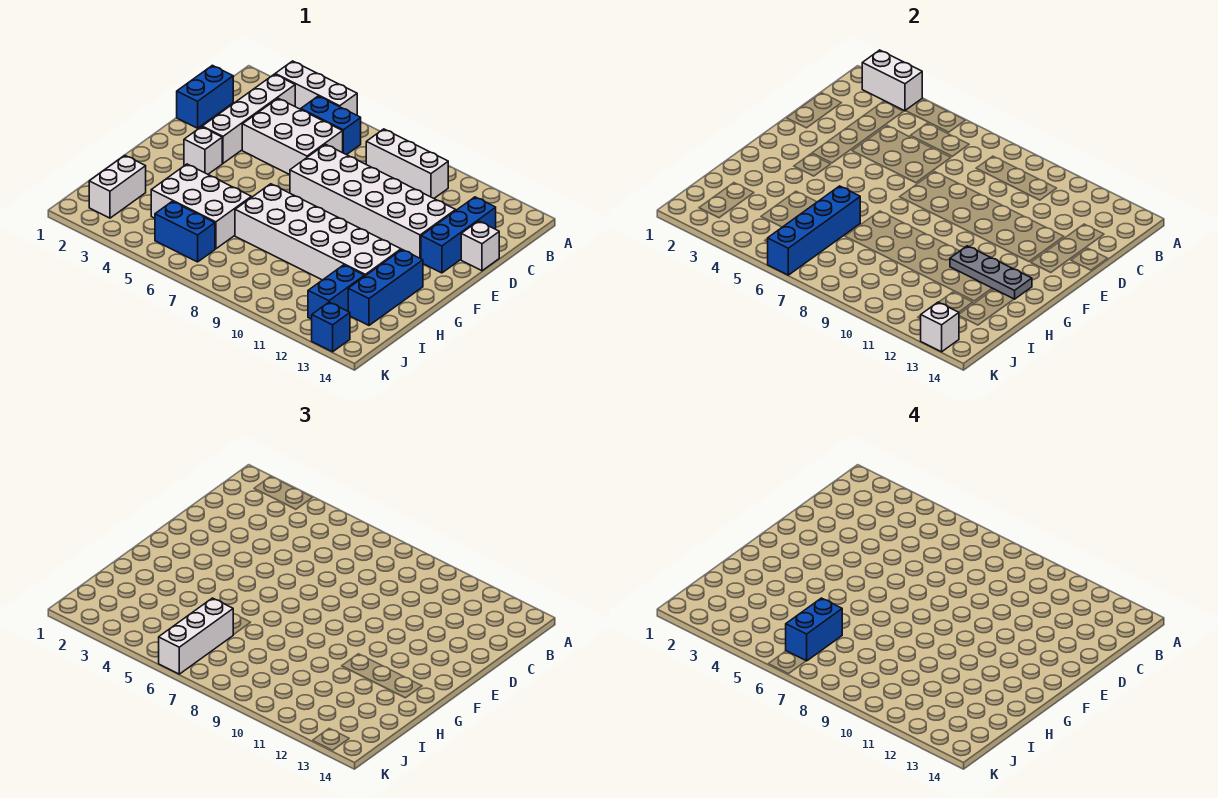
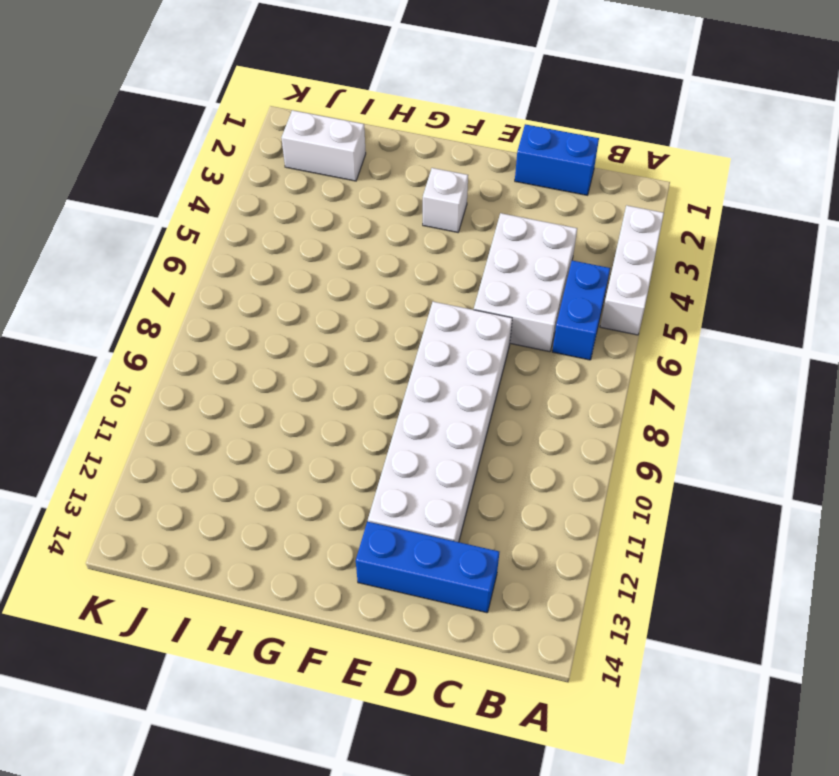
none -> white brick B3:E3 level 1
none -> white brick B8:B10 level 1
none -> white brick D14 level 1

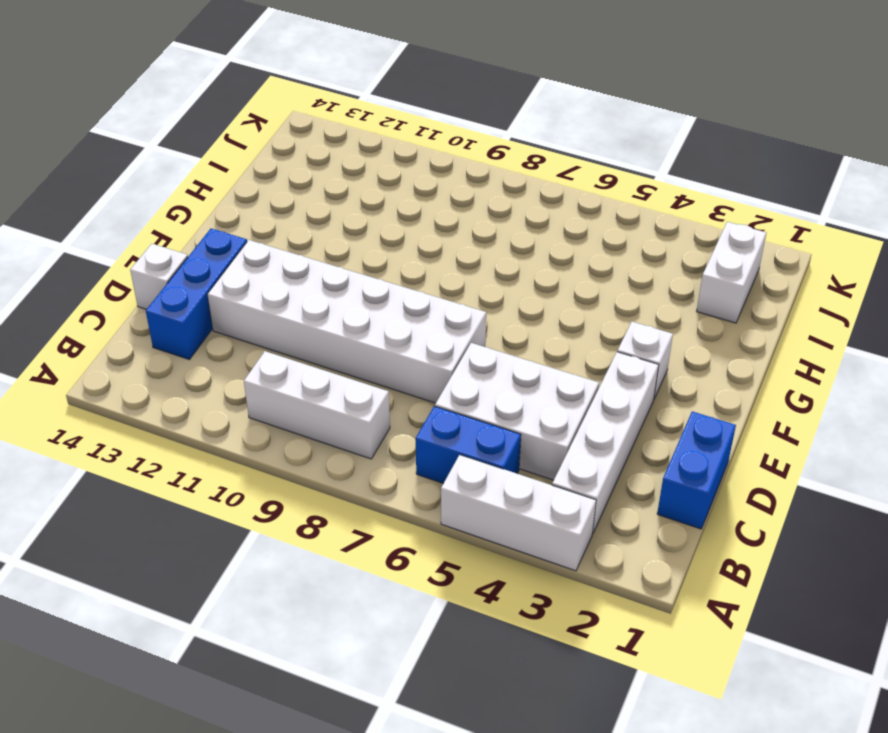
none -> white brick G7:H12 level 1
none -> blue brick G13:I13 level 1
none -> white brick H4:I6 level 1

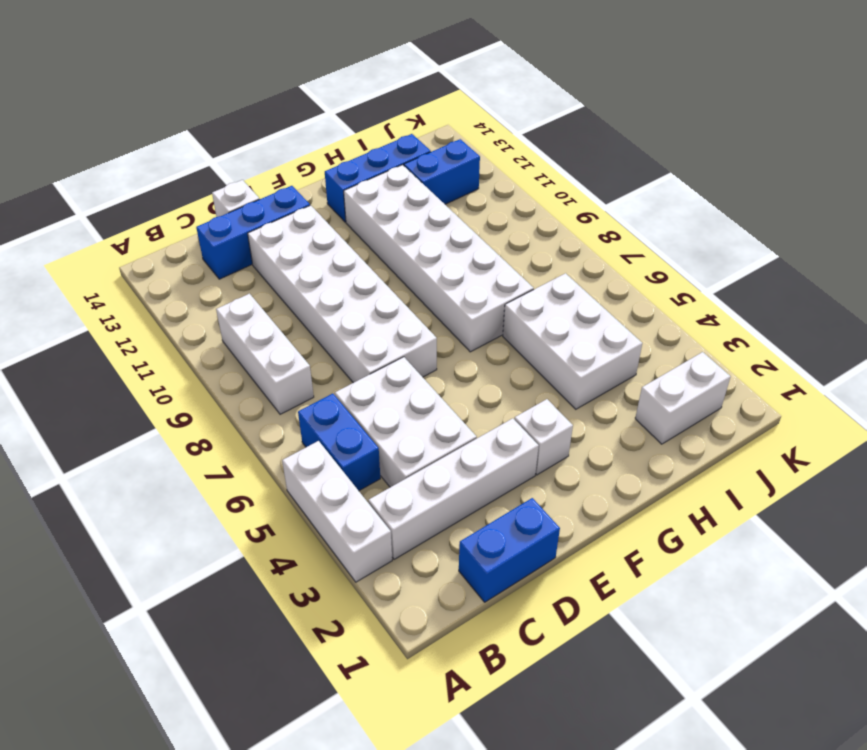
none -> blue brick J5:J6 level 1
none -> blue brick K13 level 1
none -> white brick A2:A3 level 2

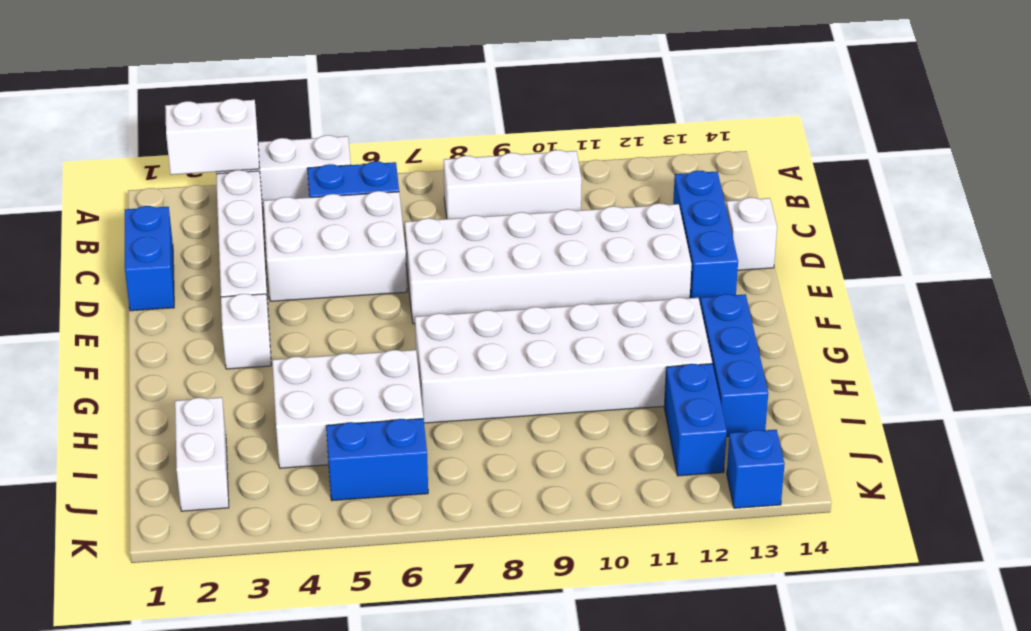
none -> grey plate G11:G13 level 2
none -> blue brick H6:K6 level 2
none -> white brick K13 level 2

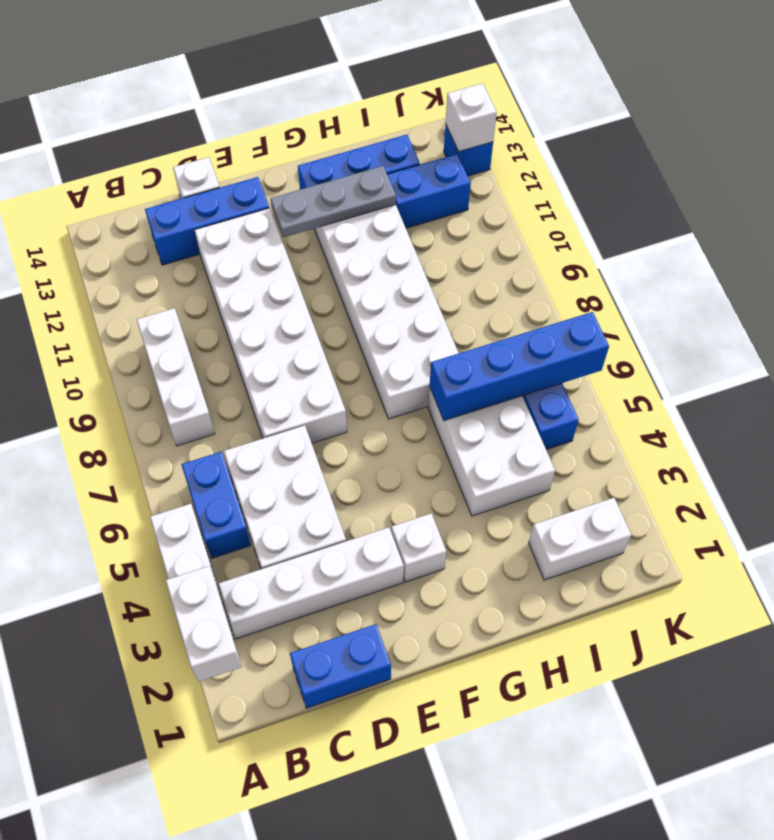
grey plate F12:H12 level 2 -> grey plate G11:G13 level 2
none -> white brick I6:K6 level 3
none -> blue brick I6:J6 level 4

